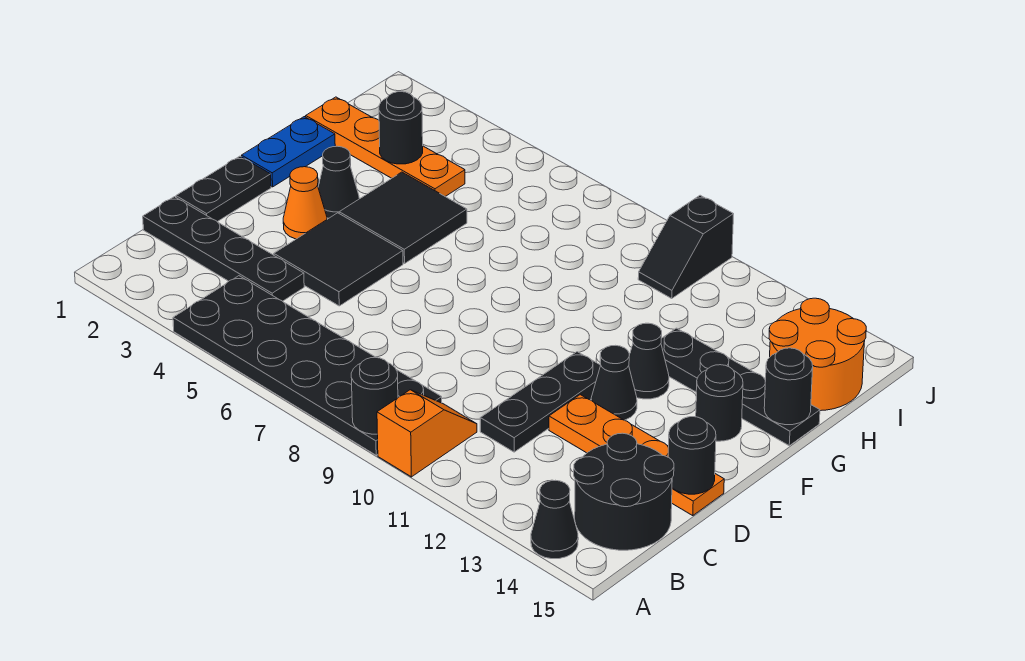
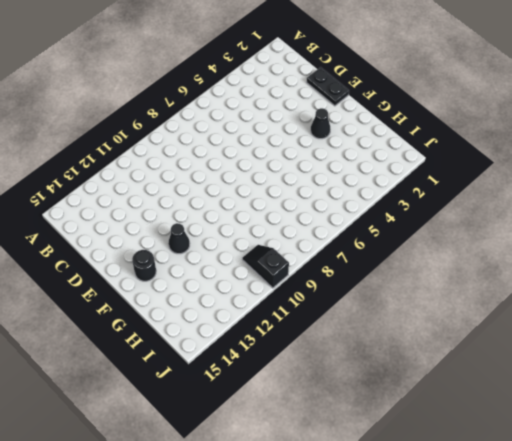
none -> black plate A4:B9 level 1
none -> orange slope A10:B10 level 1 top A
none -> black cone A14 level 1

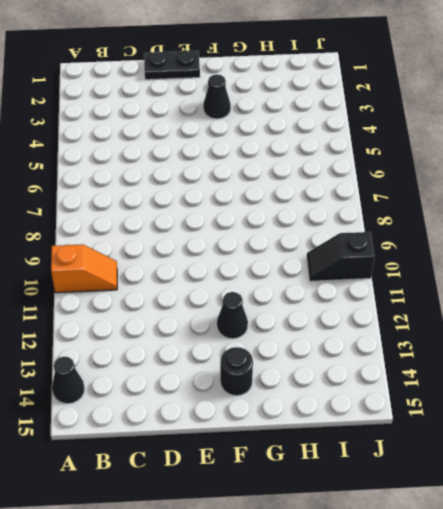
none -> black plate A4:B9 level 1
none -> black round brick B14:C15 level 1
none -> black plate C1:C4 level 1

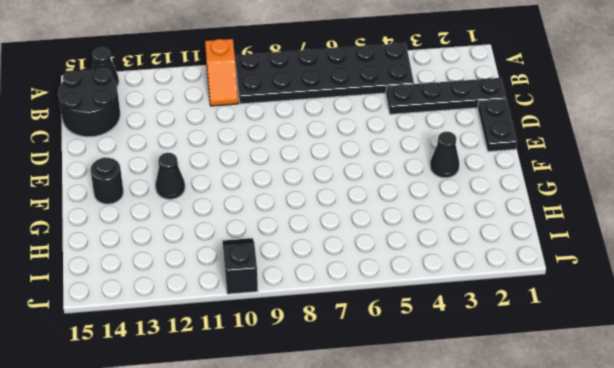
none -> black plate C11:E11 level 1
none -> black tile D4:E5 level 1
none -> orange plate D12:D15 level 1

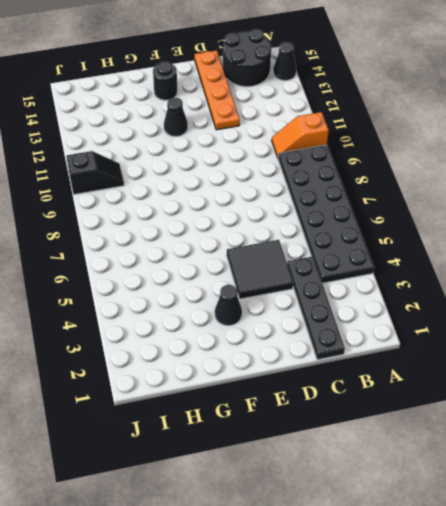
none -> black plate C11:E11 level 1
none -> black plate D1:E1 level 1
none -> orange cone E3 level 1

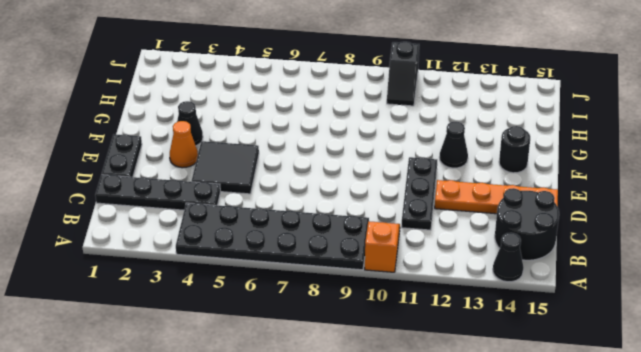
none -> black cone E12 level 1
none -> blue plate F1:G1 level 1
none -> black tile F4:G5 level 1

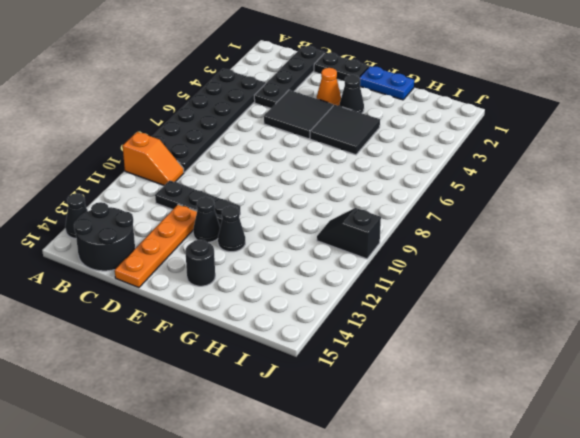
none -> black plate G12:G15 level 1
none -> orange plate H1:H4 level 1
none -> orange round brick H14:I15 level 1

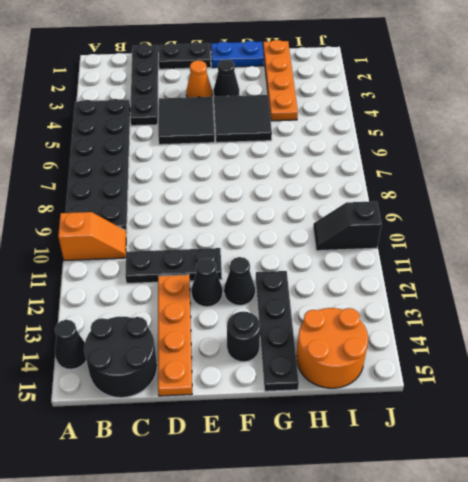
none -> black round brick A9 level 2
none -> black round brick D15 level 2
none -> black round brick G15 level 2

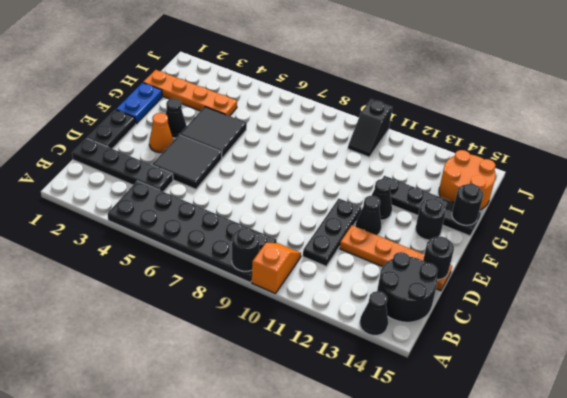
none -> black round brick H3 level 2

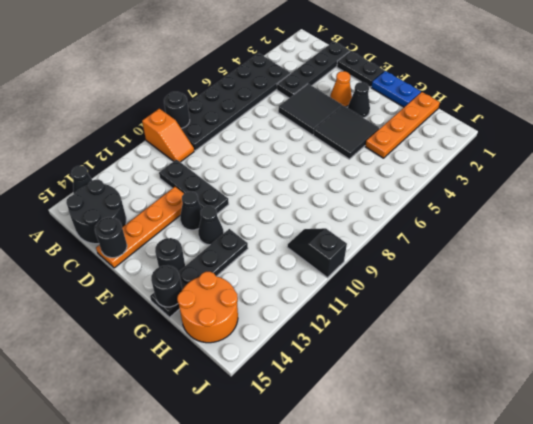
none -> black round brick H3 level 2

